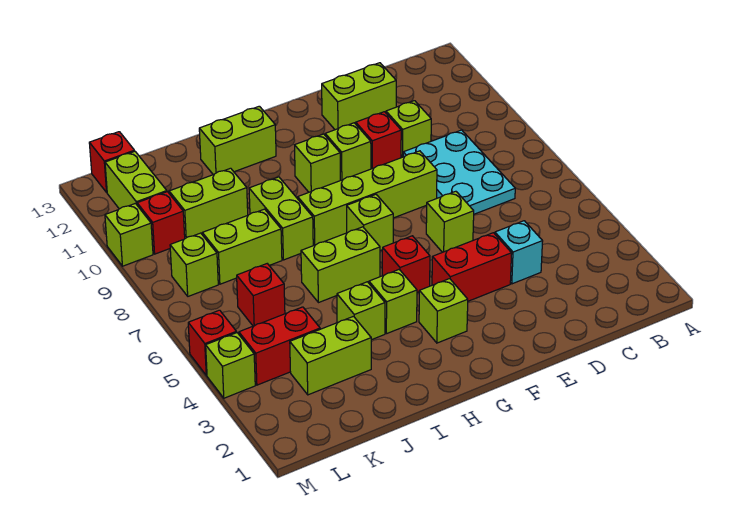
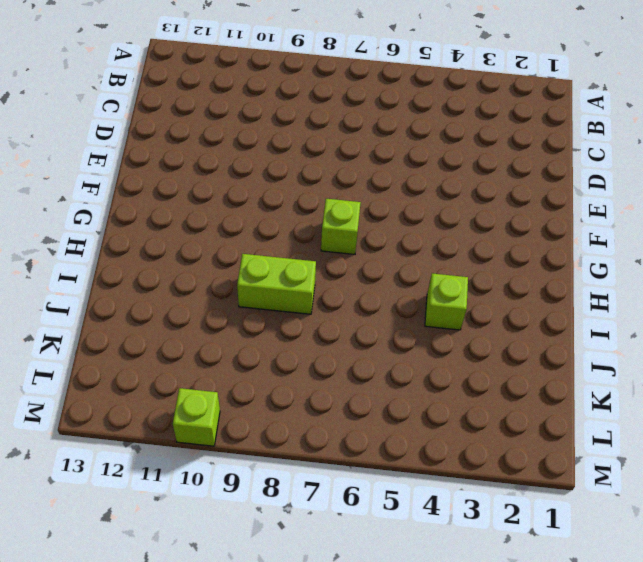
none -> cyan plate C7:D9 level 1
none -> cyan brick D4 level 1
none -> lime brick D10 level 1
none -> lime brick D12:E12 level 1

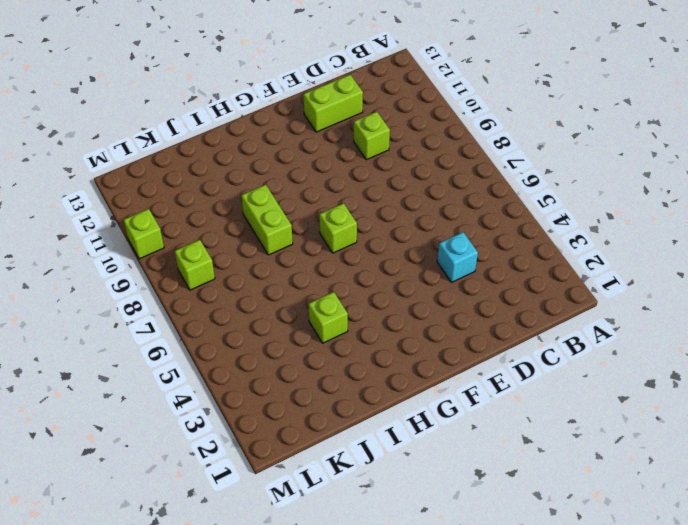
none -> cyan plate C7:D9 level 1
none -> red brick E4:F4 level 1
none -> lime brick E6 level 1
none -> lime brick E8:H8 level 1

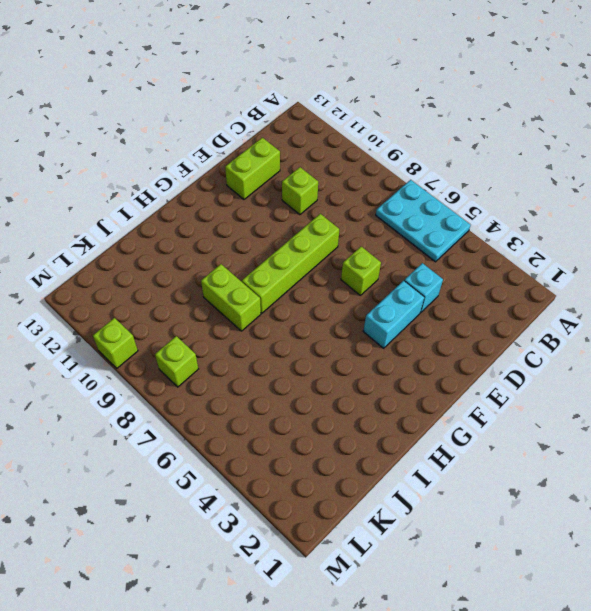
cyan plate A5:B7 level 1 -> cyan plate C7:D9 level 1
cyan brick E4:F4 level 1 -> red brick E4:F4 level 1
none -> red brick E10 level 1
none -> lime brick F10 level 1
none -> lime brick G3 level 1
none -> red brick G5 level 1

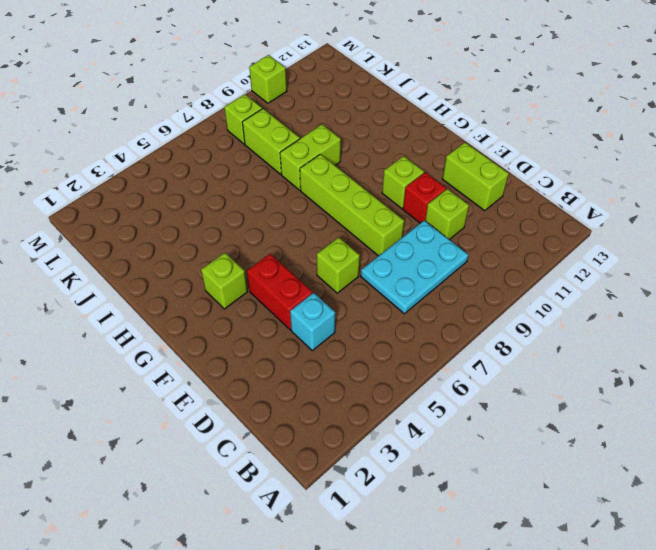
none -> red brick G5 level 1
none -> lime brick G7 level 1
none -> lime brick G10 level 1
none -> lime brick H4 level 1

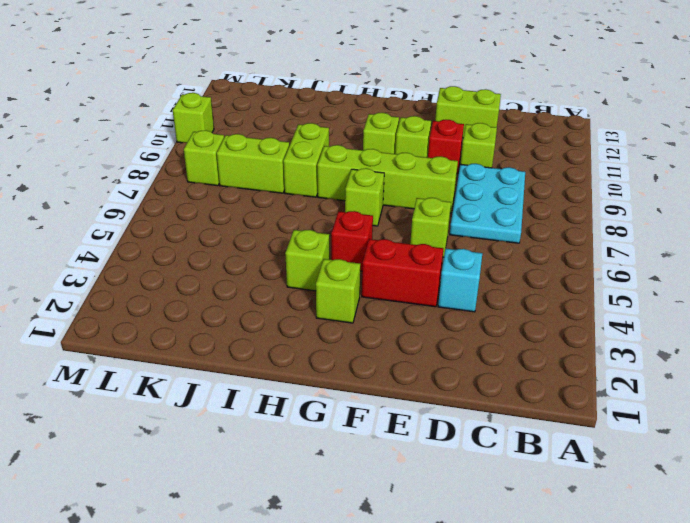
none -> lime brick H6:I6 level 1
none -> lime brick H12:I12 level 1
none -> lime brick I4 level 1
none -> lime brick J3:K3 level 1

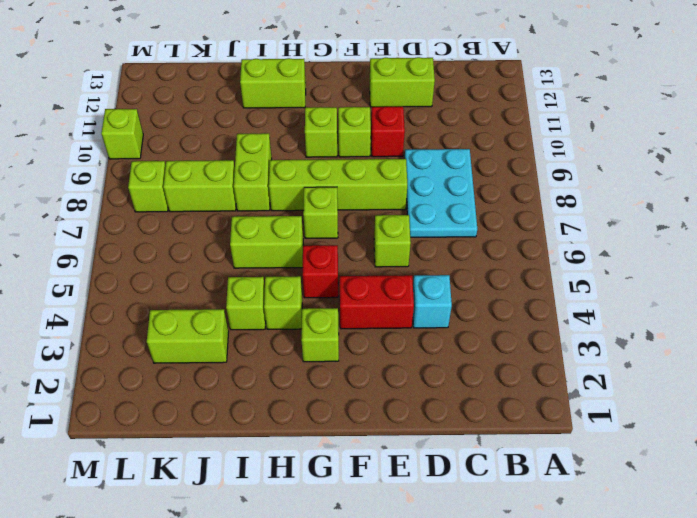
none -> lime brick D10 level 1
none -> lime brick J10:K10 level 1
none -> red brick K4:L4 level 1
none -> red brick K6 level 1

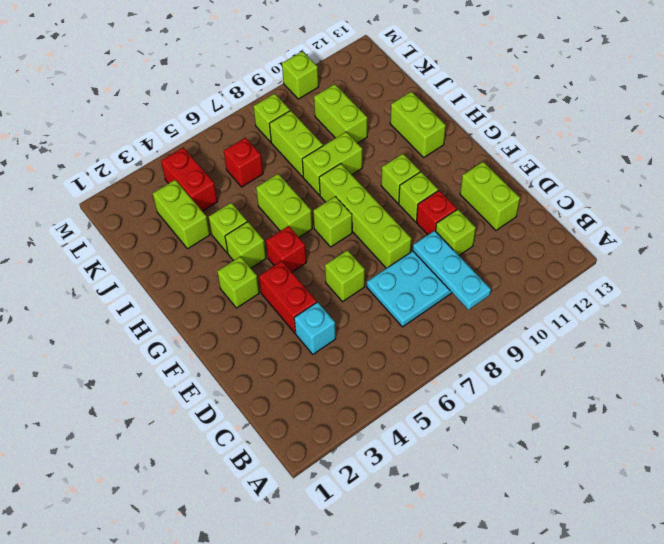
cyan plate B9:D9 level 2 -> none
none -> red brick L10 level 1
none -> lime brick L11:L12 level 1
none -> red brick L13 level 1
none -> lime brick M4 level 1

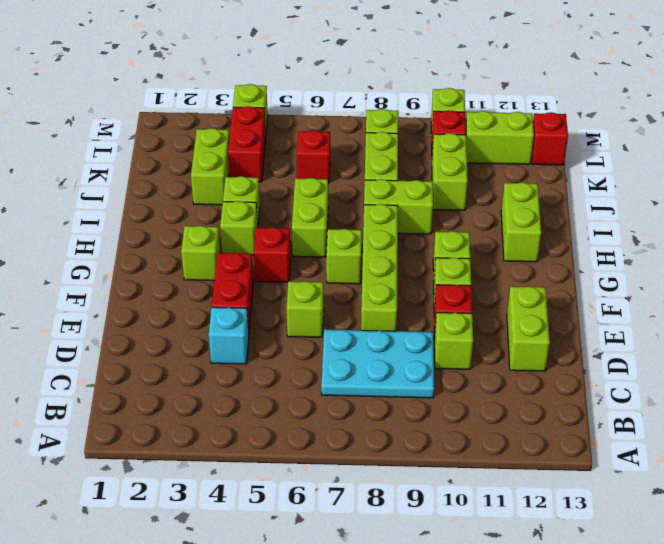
none -> red brick M5 level 1

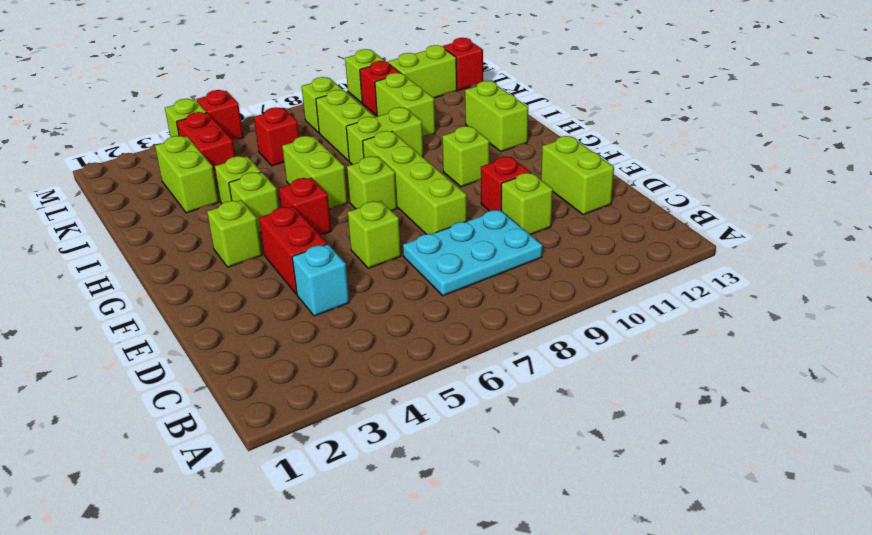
none -> lime brick F10 level 1

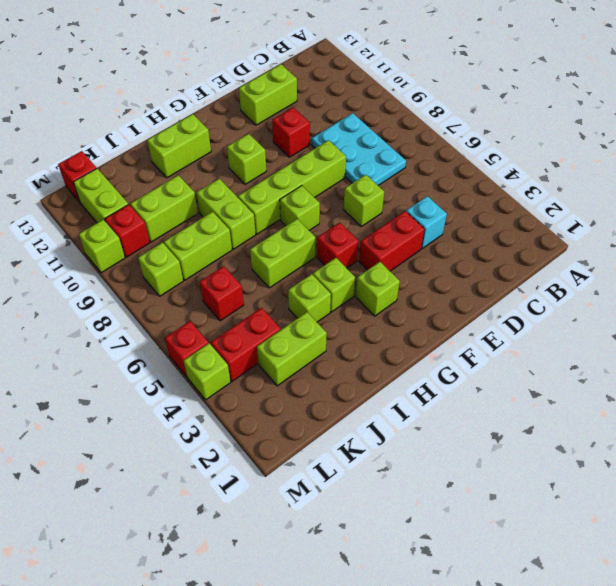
none -> lime brick D10 level 1
none -> lime brick F10 level 1

